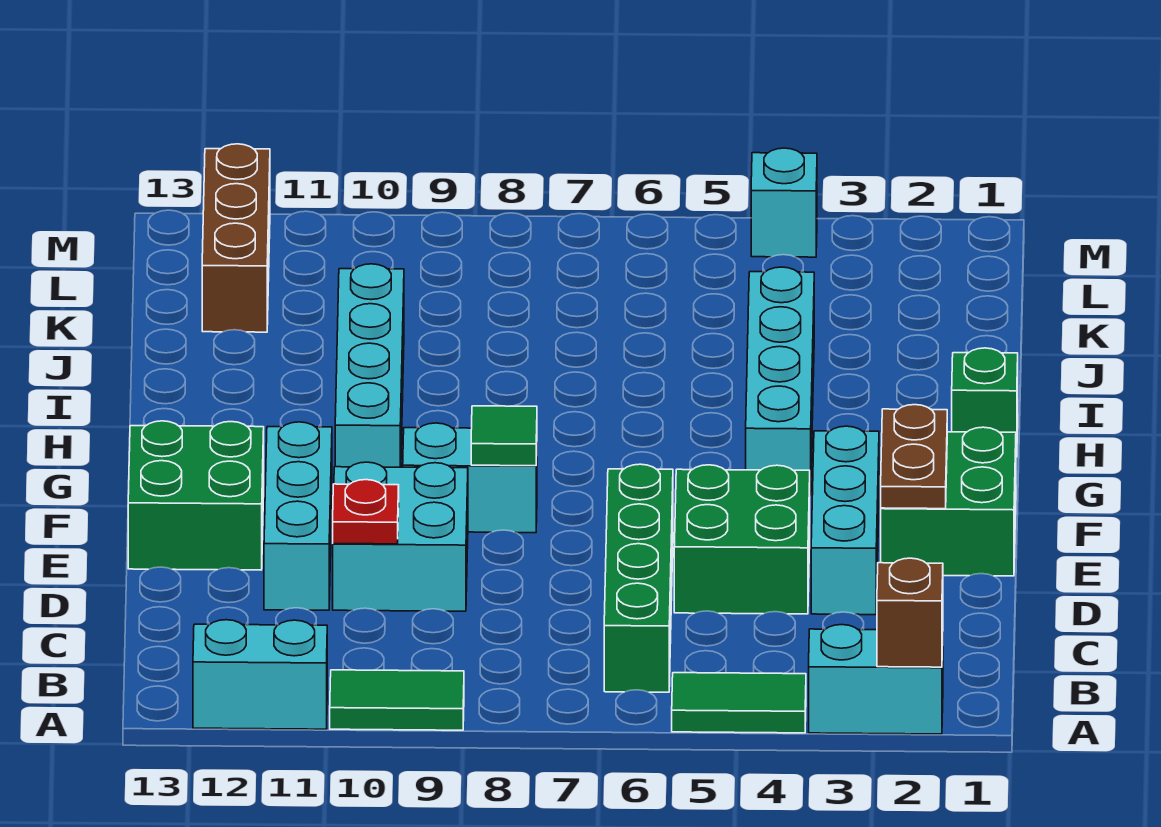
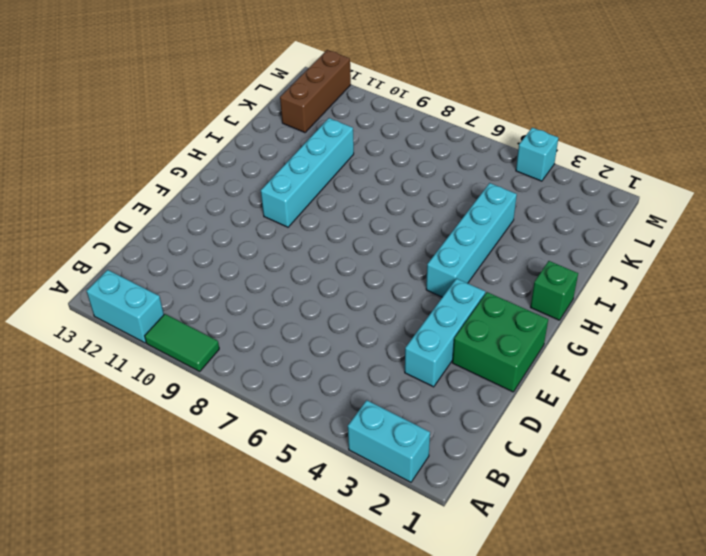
none -> green tile A4:A5 level 1
none -> green brick B6:E6 level 1
none -> green brick D4:E5 level 1

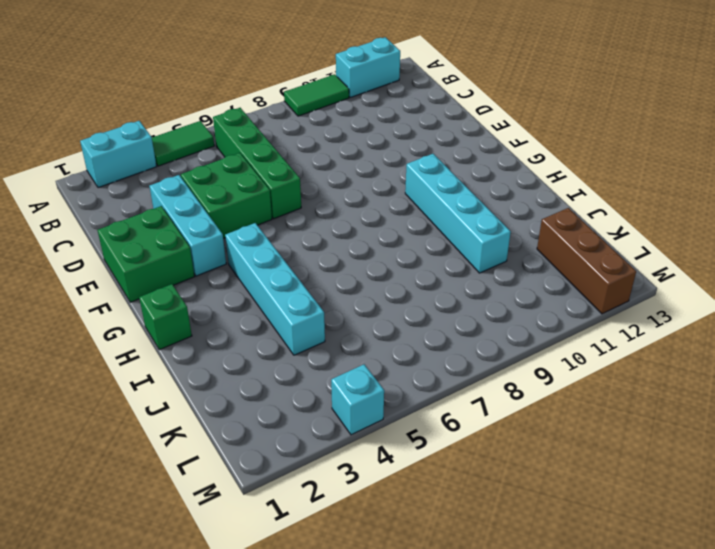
none -> cyan brick D9:E10 level 1
none -> cyan brick D11:F11 level 1
none -> green brick E12:F13 level 1

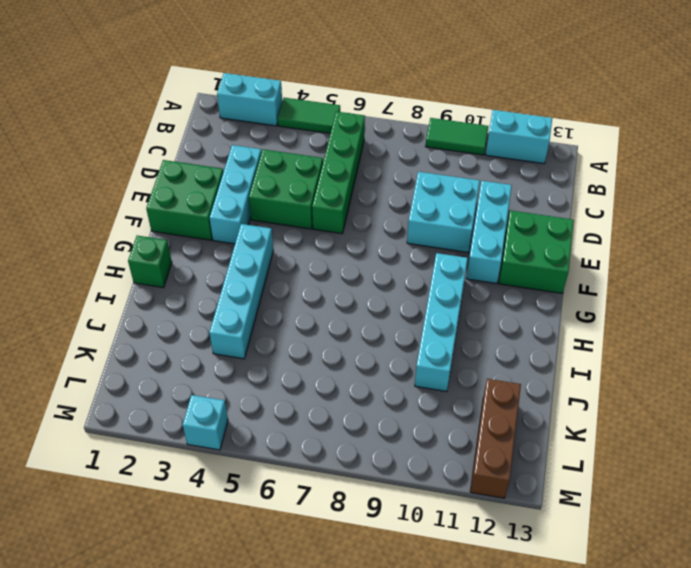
none -> cyan brick F8:F9 level 1
none -> brown brick A2 level 2
none -> red plate D10 level 2

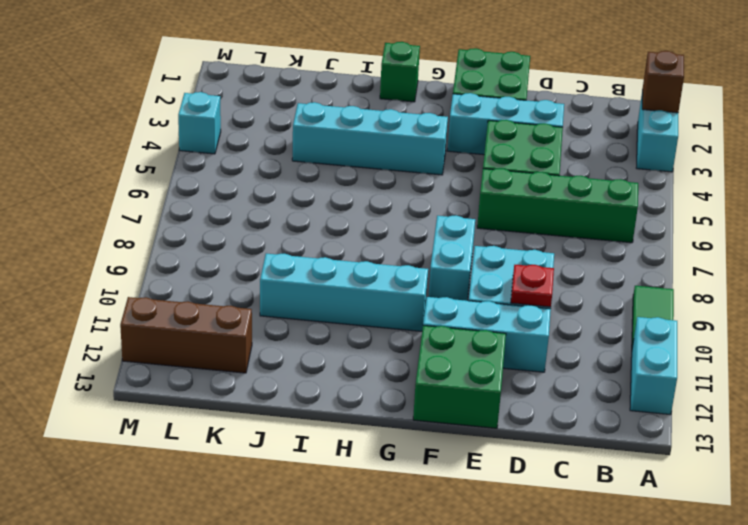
none -> green tile A4:A5 level 1
none -> brown plate E2:F2 level 2
none -> green tile F8 level 2

